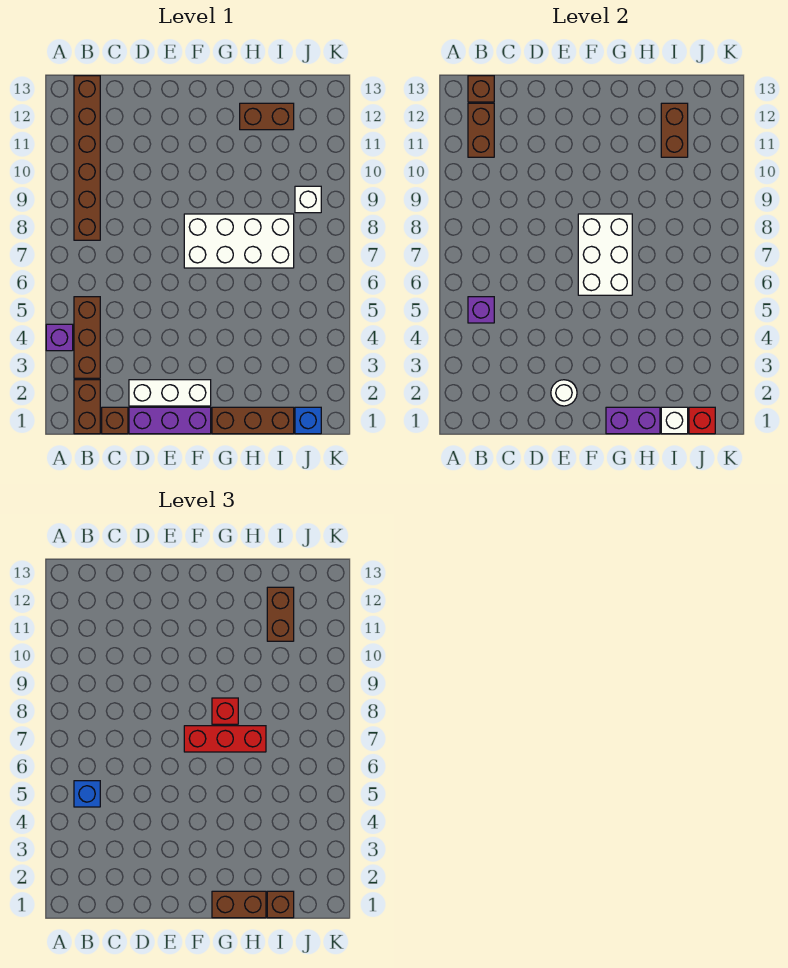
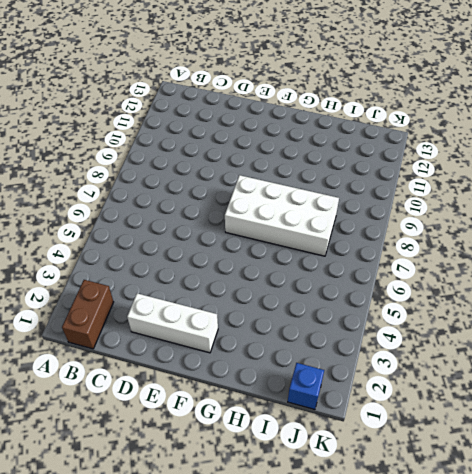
none -> purple brick A4 level 1
none -> brown brick B3:B5 level 1
none -> brown brick B8:B13 level 1

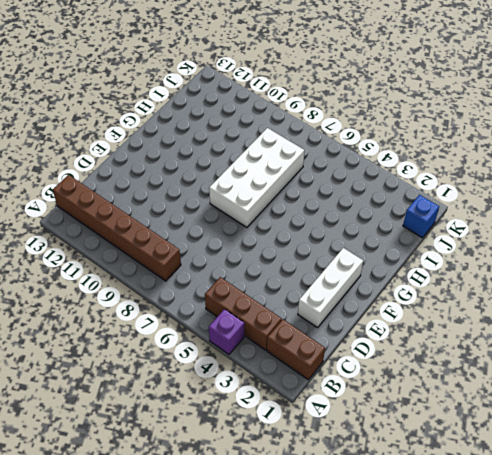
none -> brown brick C1 level 1
none -> purple brick D1:F1 level 1
none -> brown brick G1:I1 level 1

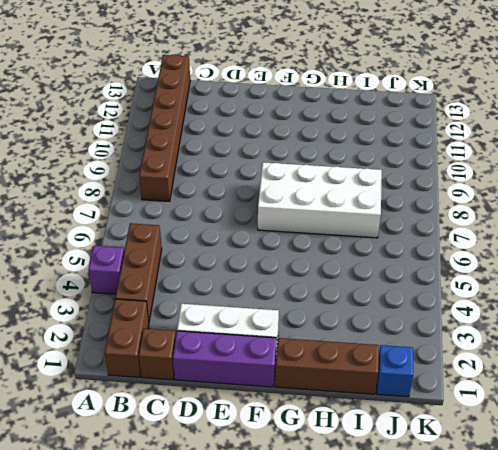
none -> brown brick H12:I12 level 1
none -> white brick J9 level 1
none -> purple brick B5 level 2

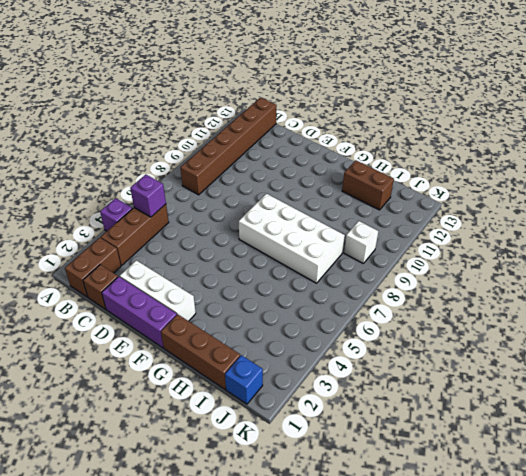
none -> brown brick B11:B12 level 2
none -> brown brick B13 level 2
none -> white round brick E2 level 2

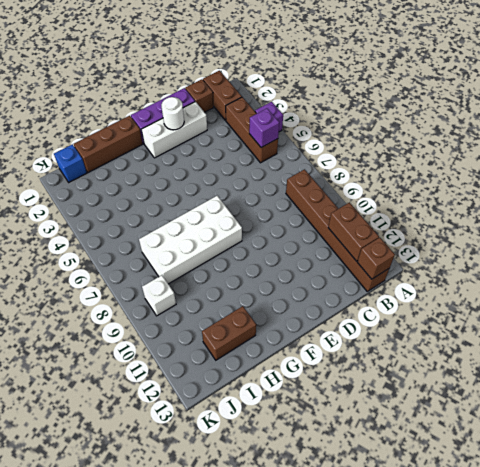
none -> white brick F6:G8 level 2
none -> purple brick G1:H1 level 2
none -> white brick I1 level 2

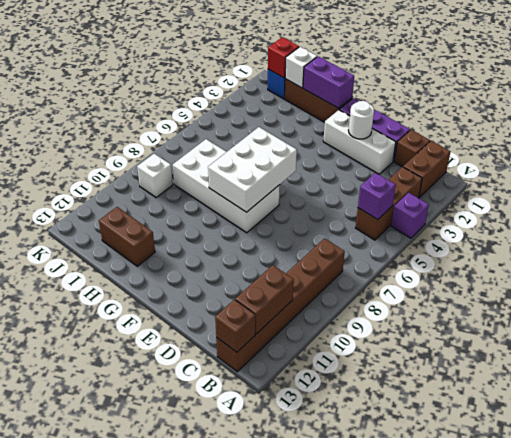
none -> brown brick I11:I12 level 2
none -> blue brick B5 level 3
none -> red brick F7:H7 level 3

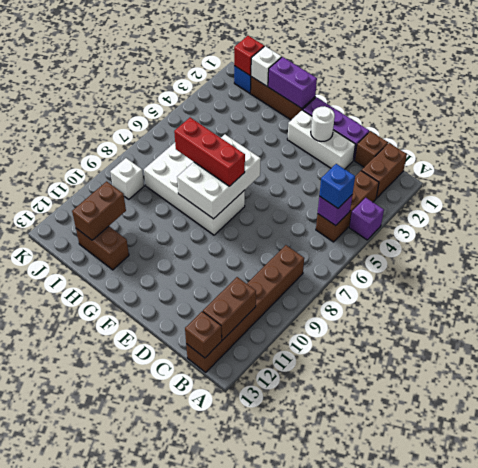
none -> brown brick G1:H1 level 3
none -> red brick G8 level 3
none -> brown brick I1 level 3

